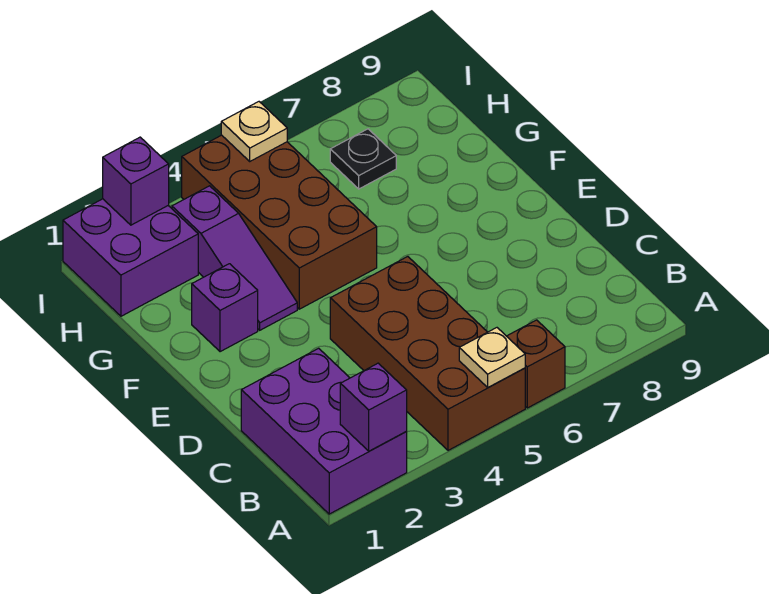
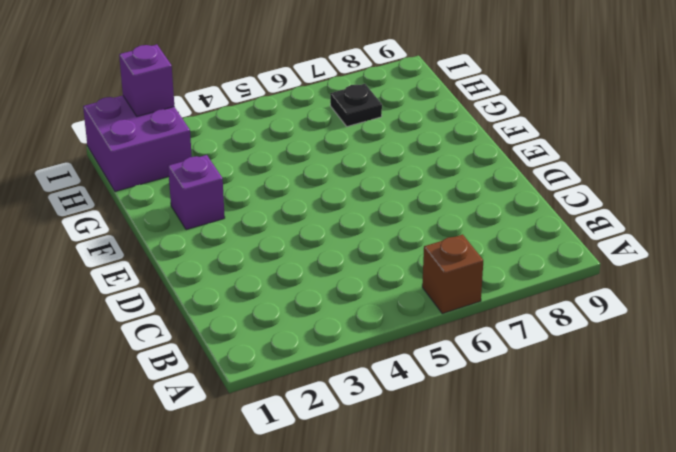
none -> purple brick A1:C2 level 1
none -> brown brick A4:D5 level 1
none -> purple slope F3:H3 level 1 top H

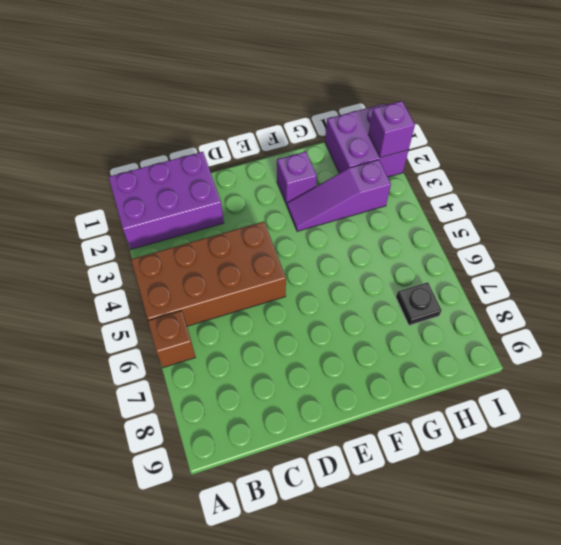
none -> brown brick F4:I5 level 1
none -> purple brick A2 level 2
none -> tan plate A5 level 2

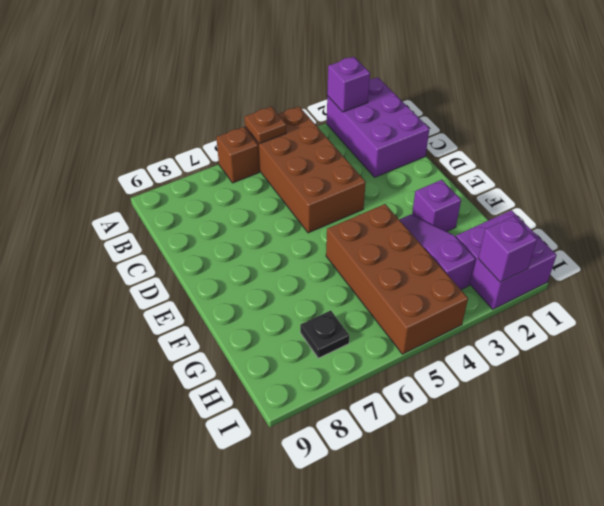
brown plate A5 level 2 -> tan plate A5 level 2
none -> tan plate I5 level 2

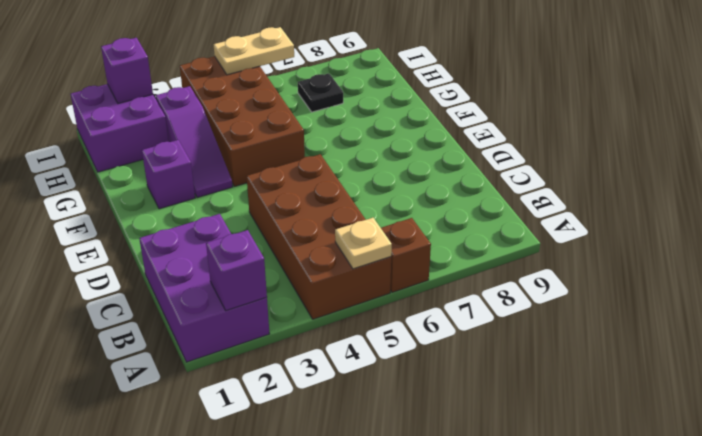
tan plate I5:I6 level 2 -> tan plate I5 level 2

